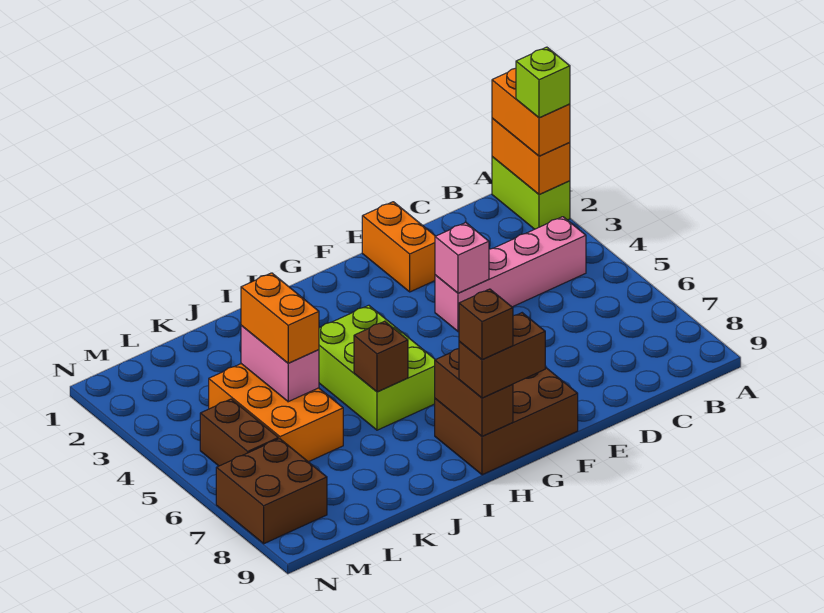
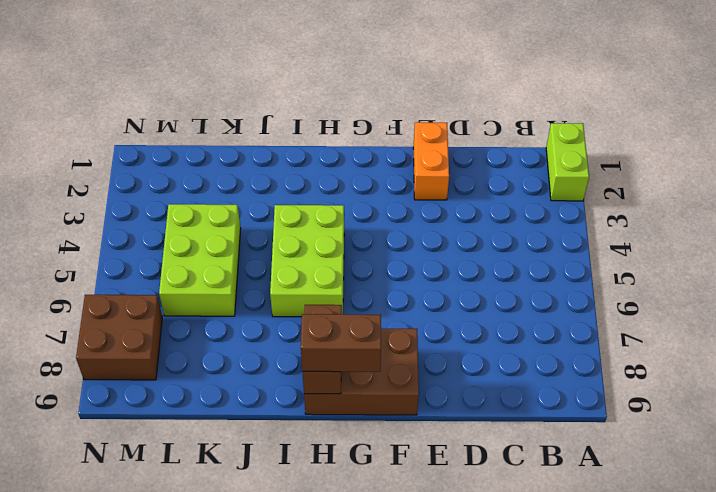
lime brick K4:L6 level 1 -> orange brick K4:L6 level 1
none -> pink brick B4:E4 level 1
none -> brown brick M5:M6 level 1
none -> orange brick A1:A2 level 2

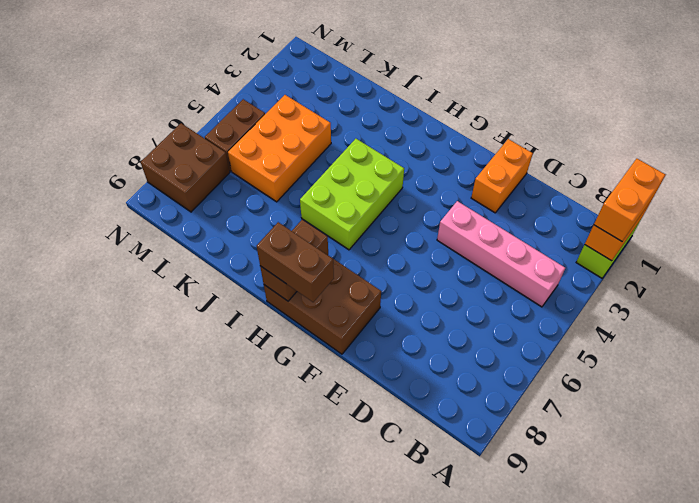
none -> pink brick E4 level 2
none -> brown brick I6 level 2
none -> pink brick K4:K5 level 2

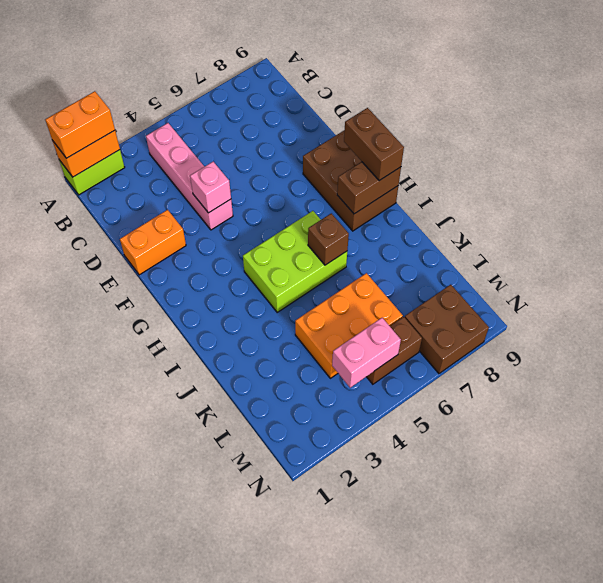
pink brick M4:M5 level 2 -> pink brick K4:K5 level 2
none -> orange brick K4:K5 level 3
none -> lime brick A2 level 4
none -> brown brick H9 level 4

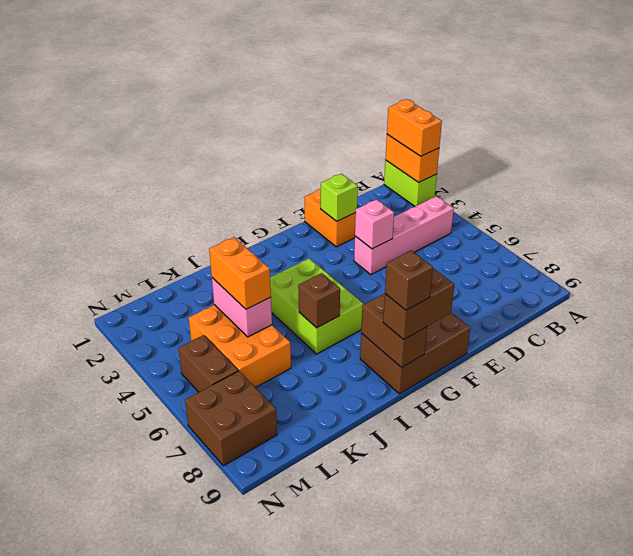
lime brick E2 level 2 -> lime brick A2 level 4

